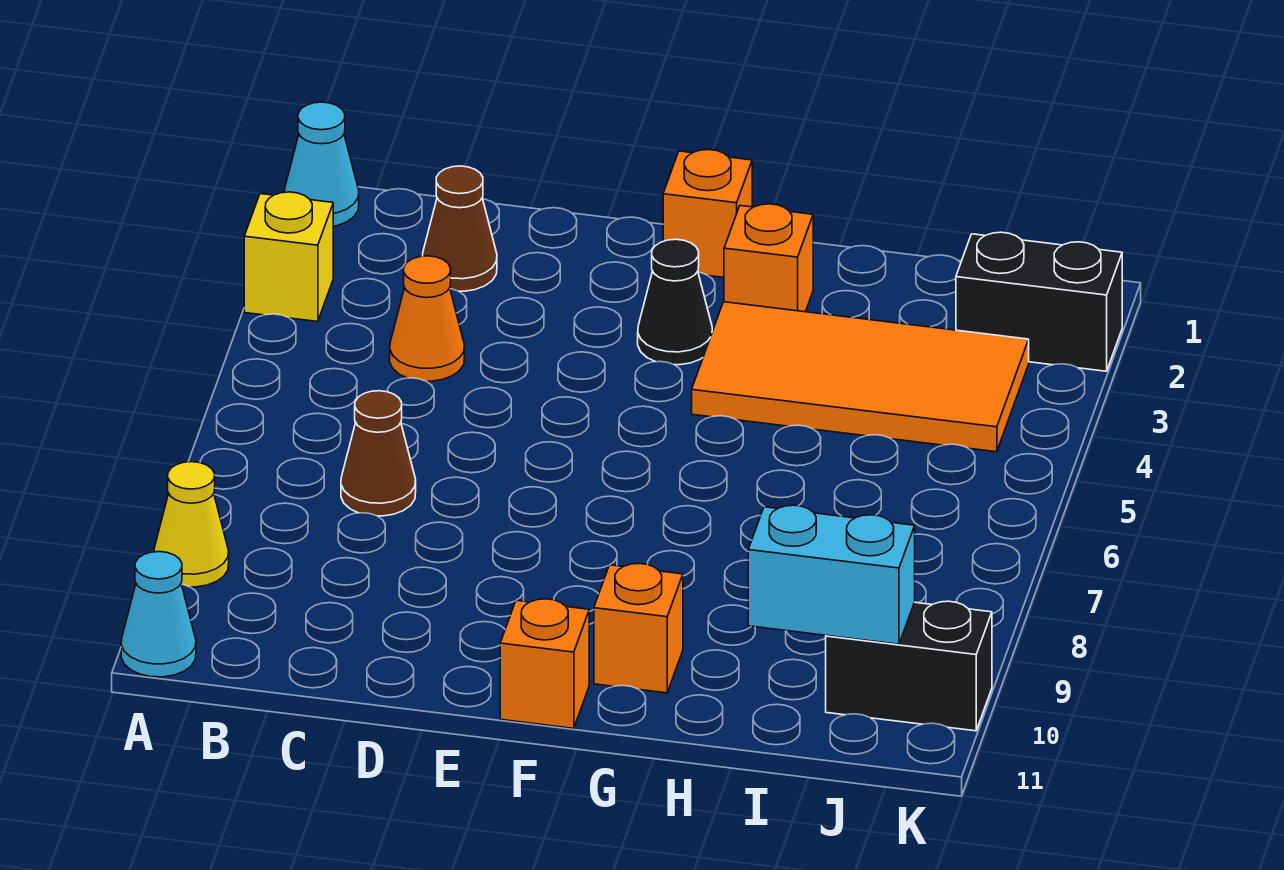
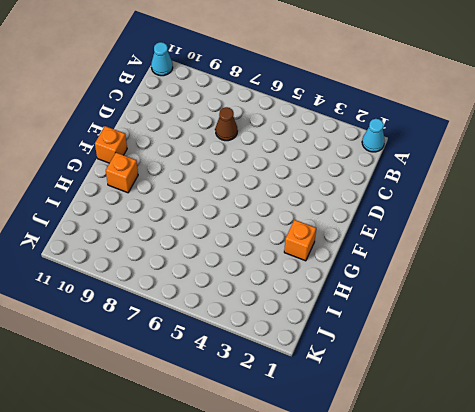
none -> yellow brick A3 level 1
none -> yellow cone A9 level 1
none -> brown cone C2 level 1

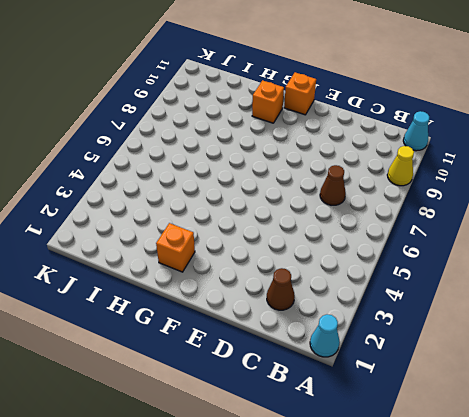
none -> yellow brick A3 level 1
none -> orange cone C4 level 1
none -> orange brick F1 level 1

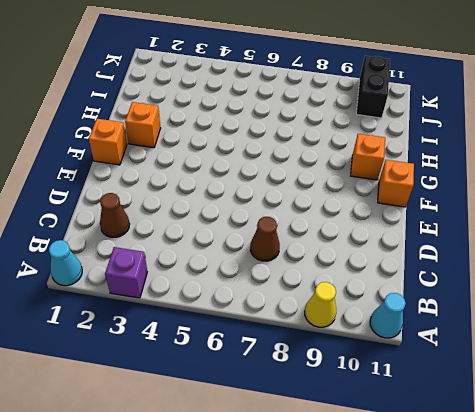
purple brick A3 level 1 -> yellow brick A3 level 1
none -> orange cone C4 level 1
none -> black cone F3 level 1
none -> orange tile G3:J4 level 1

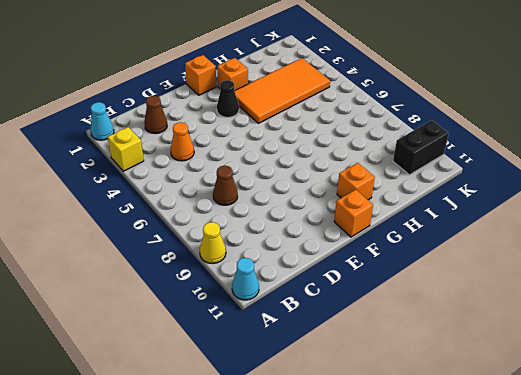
none -> black brick J2:K2 level 1
none -> cyan brick I10:J10 level 2

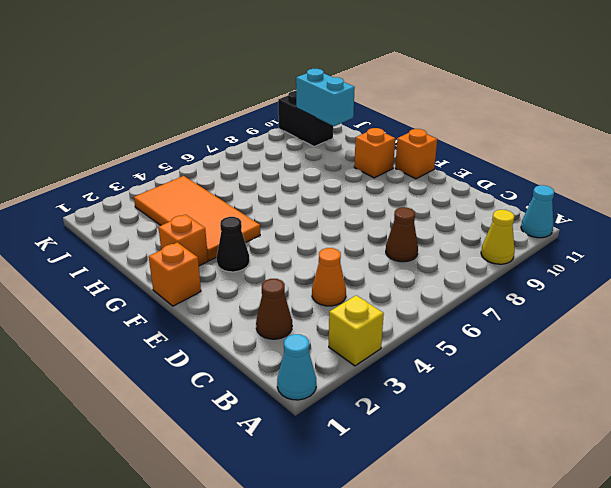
none -> black brick J2:K2 level 1

